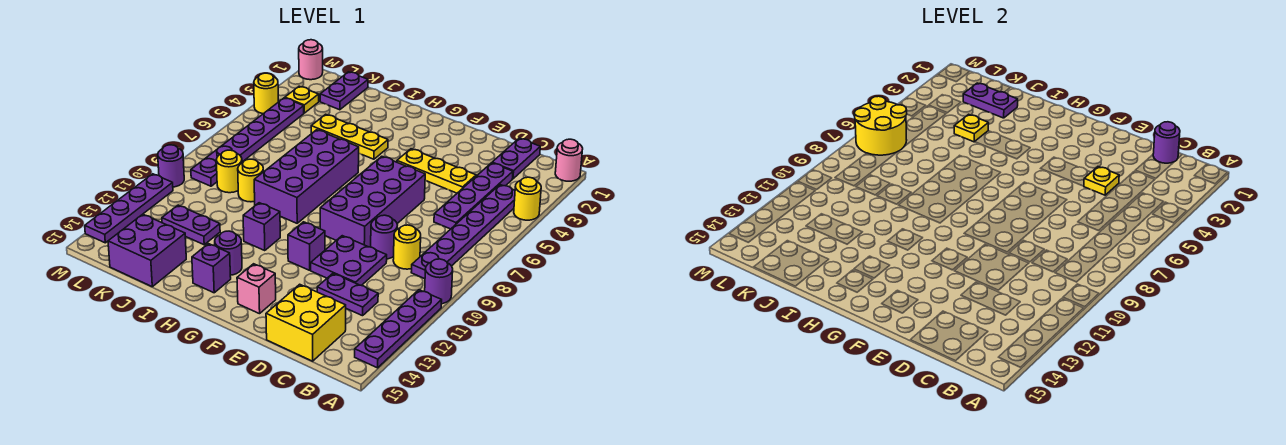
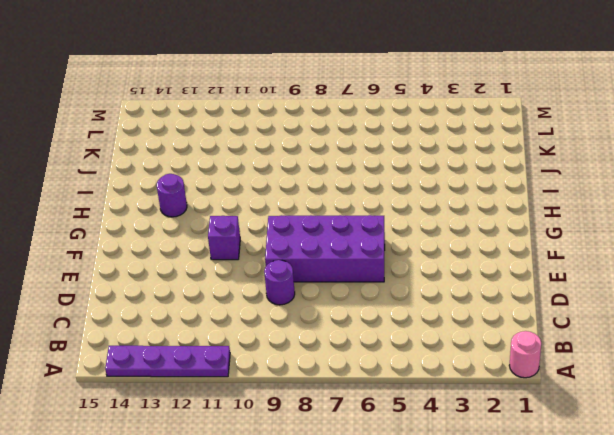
none -> yellow round brick A4 level 1
none -> purple round brick A10 level 1
none -> purple plate B4:B9 level 1
none -> purple plate C1:C2 level 1

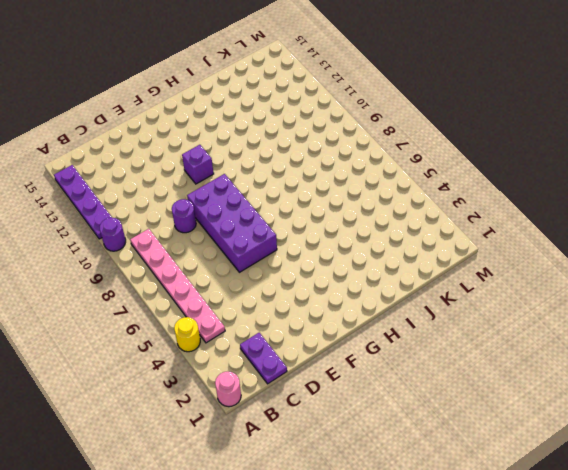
pink plate B4:B9 level 1 -> purple plate B4:B9 level 1
none -> purple plate C3:C6 level 1
none -> yellow round brick C9 level 1
none -> purple plate C12:D12 level 1
none -> yellow brick C14:D15 level 1

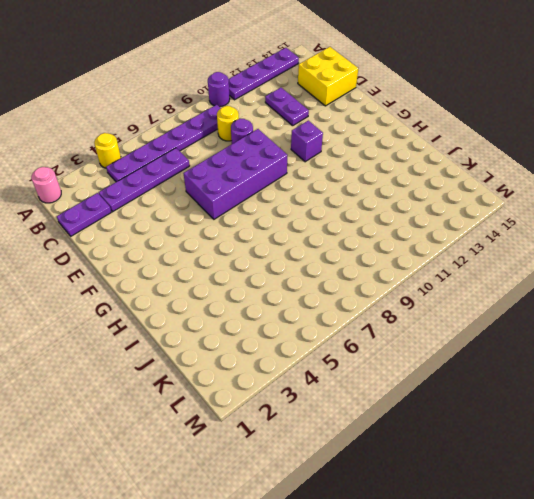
none -> yellow plate D4:F4 level 1
none -> purple plate D10:E11 level 1
none -> pink brick F14 level 1
none -> yellow plate H4:J4 level 1

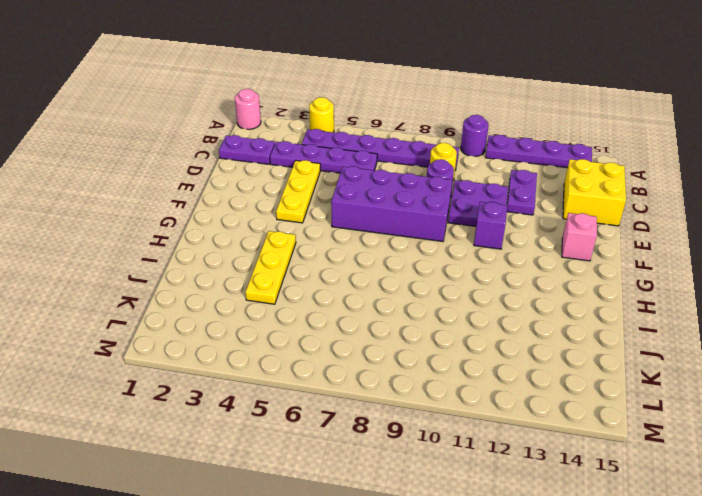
none -> purple brick H6:I9 level 1
none -> purple brick H11 level 1
none -> purple round brick H13 level 1
none -> purple brick H14 level 1

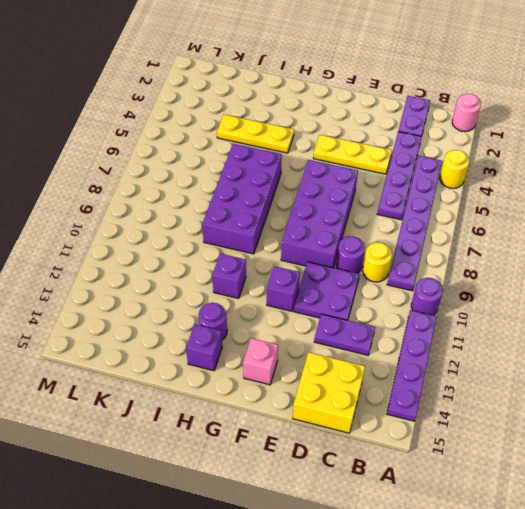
none -> yellow round brick J9 level 1
none -> purple plate J12:K12 level 1
none -> purple brick J14:K15 level 1
none -> purple plate K1:K2 level 1

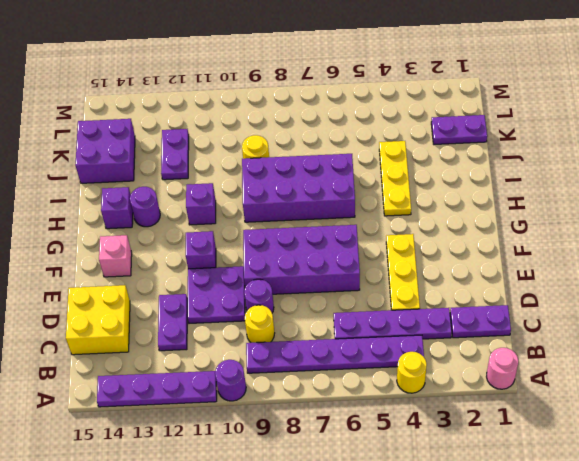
none -> yellow round brick K9 level 1
none -> yellow plate L3 level 1
none -> purple plate L4:L9 level 1
none -> pink round brick M1 level 1

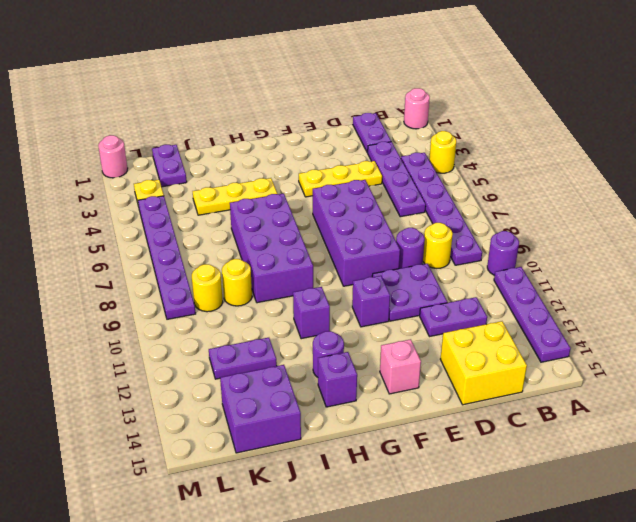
none -> yellow round brick M4 level 1
none -> purple round brick M10 level 1
none -> purple plate M11:M14 level 1
none -> purple round brick C1 level 2

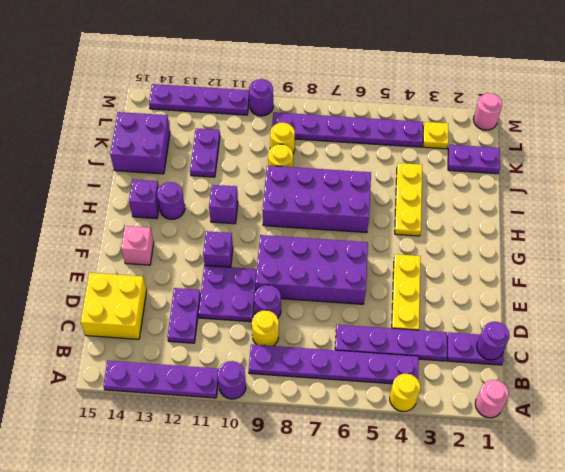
none -> yellow round brick M4 level 1
none -> yellow plate D4 level 2
none -> purple plate J2:K2 level 2
none -> yellow plate J4 level 2

